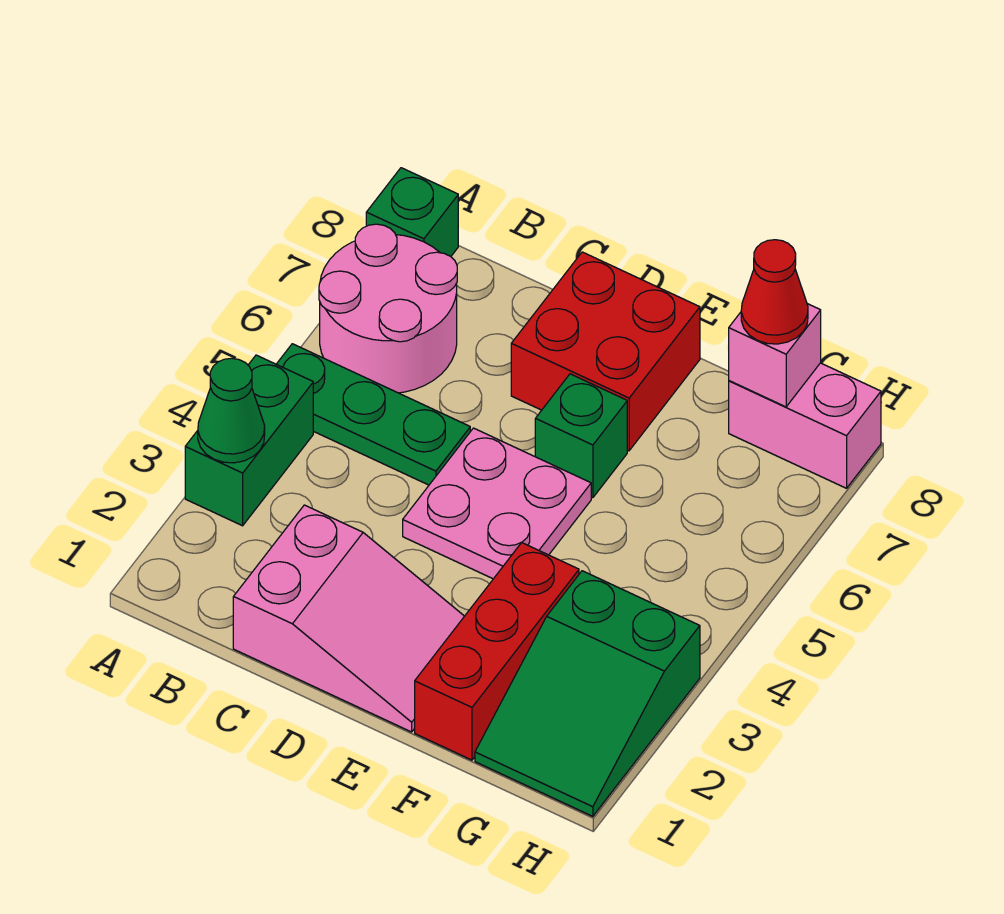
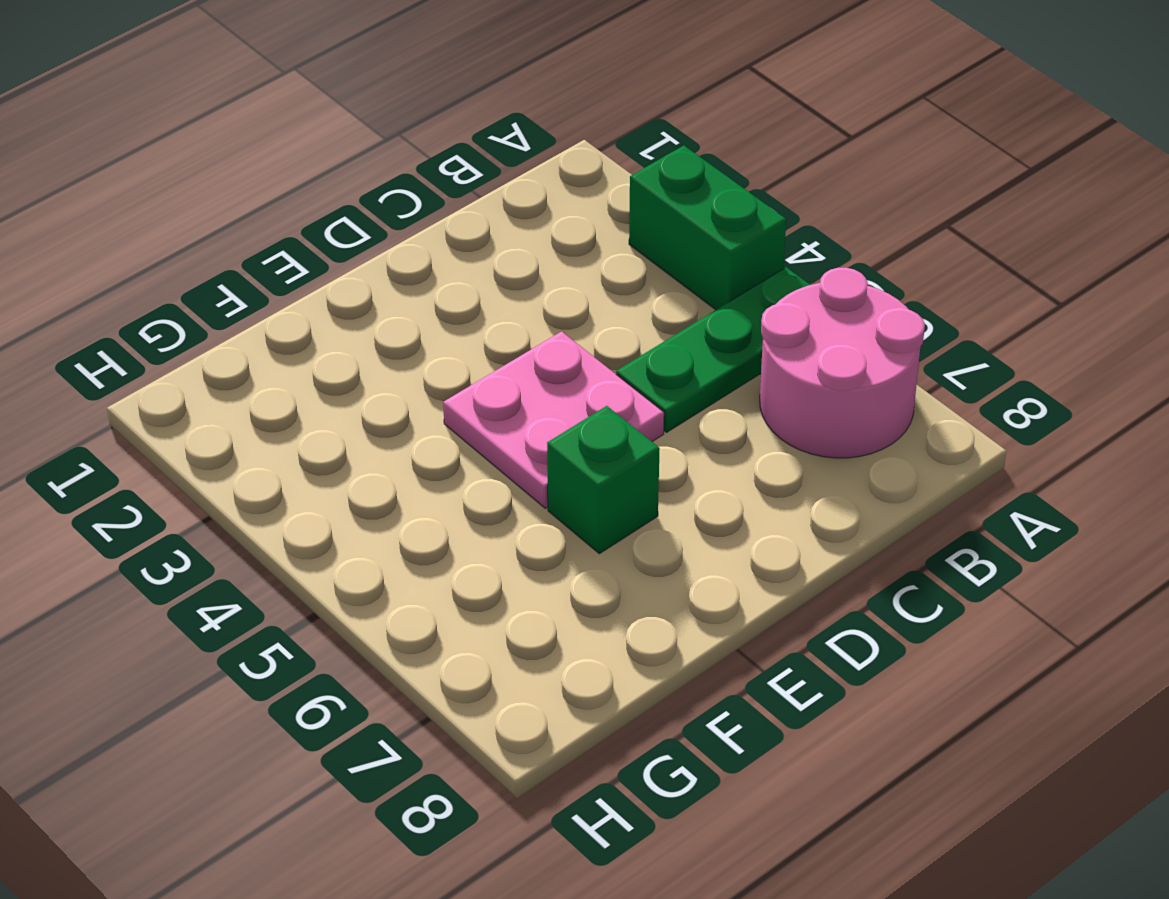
none -> green brick A8 level 1
none -> pink slope C1:E2 level 1 top C
none -> red brick D7:E8 level 1

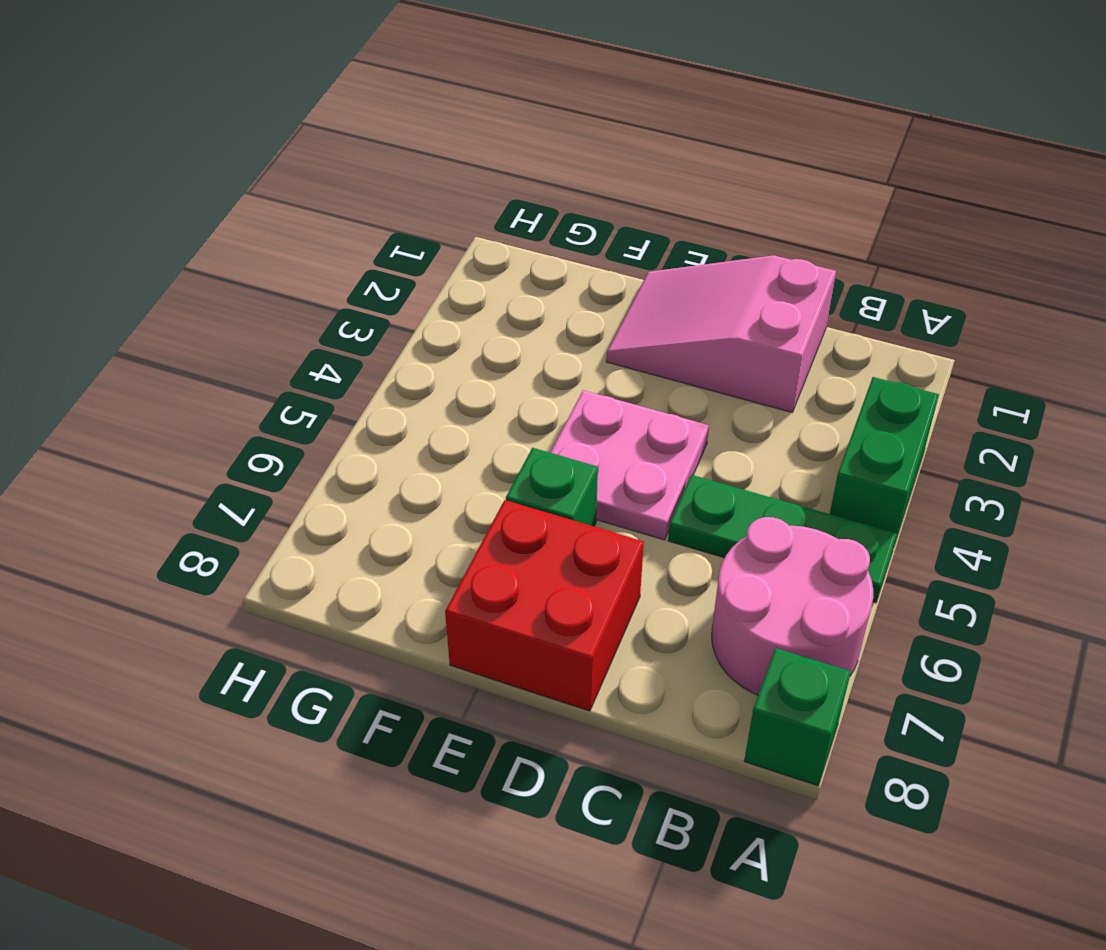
none -> red brick F1:F3 level 1
none -> green slope G1:H3 level 1 top 3
none -> pink brick G8:H8 level 1

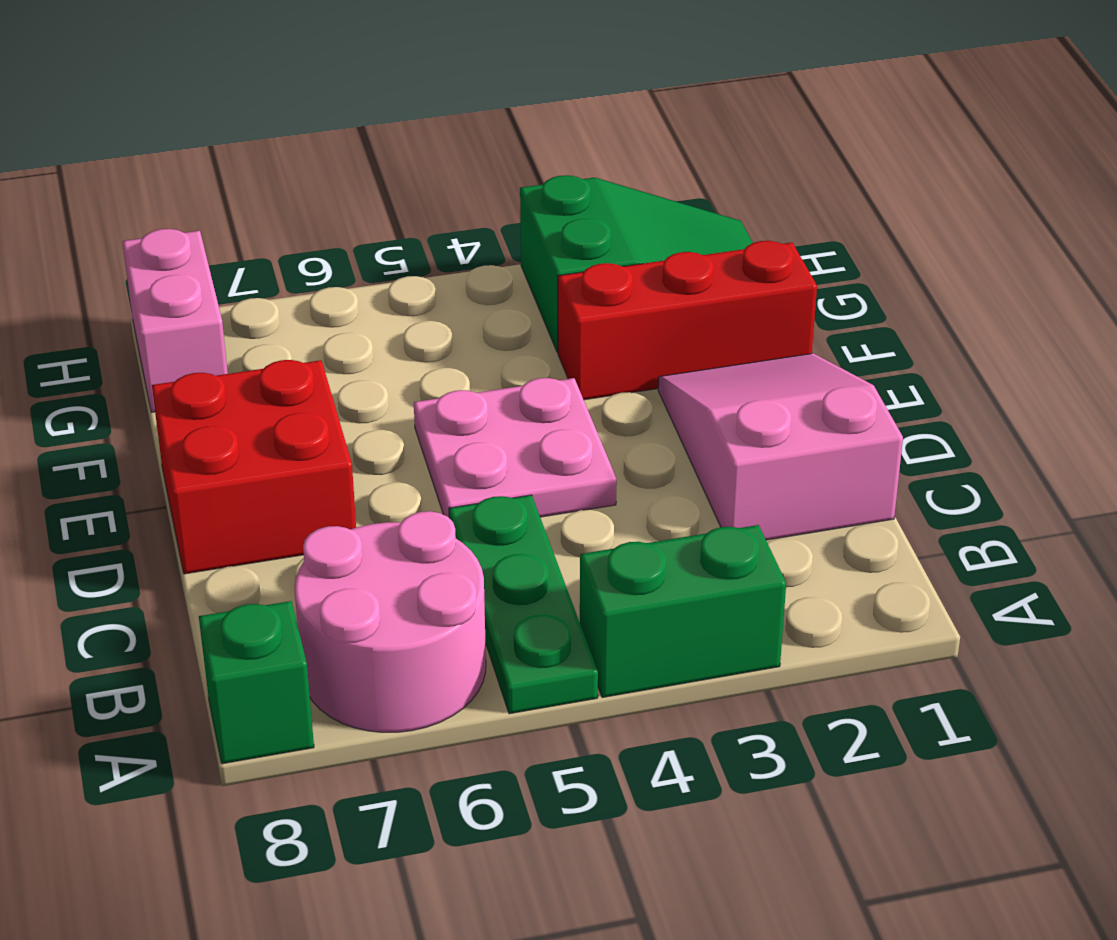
none -> green brick E6 level 1
none -> green cone A3 level 2
none -> pink brick G8 level 2

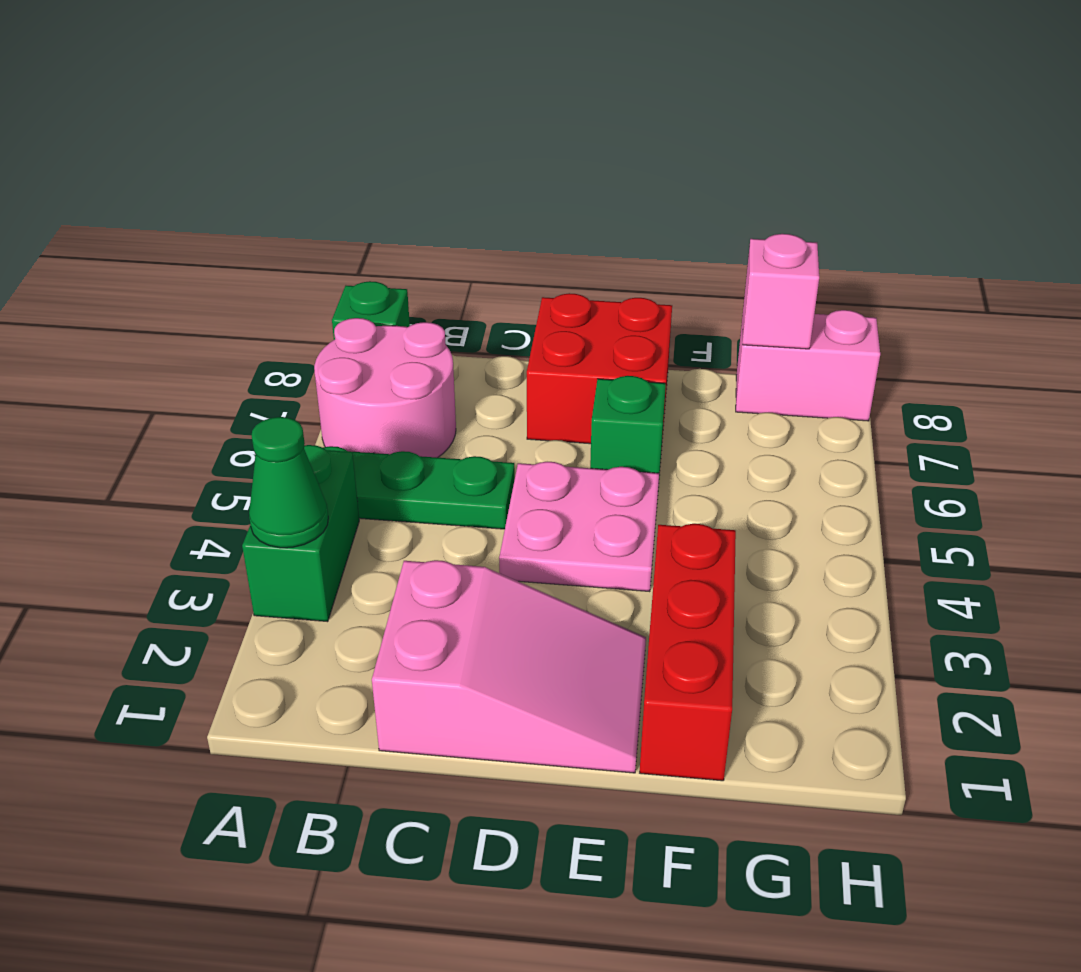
none -> green slope G1:H3 level 1 top 3
none -> red cone G8 level 3

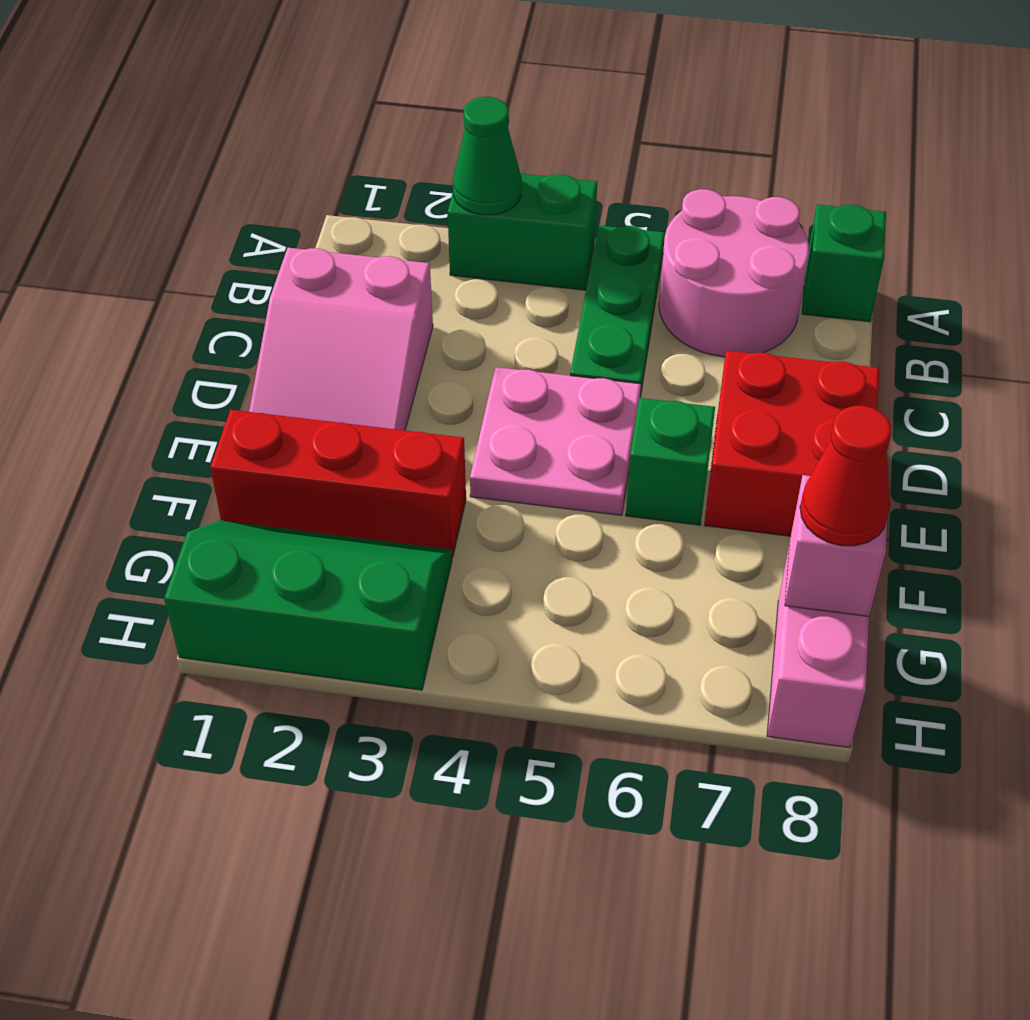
green slope G1:H3 level 1 top H -> green slope G1:H3 level 1 top 3

